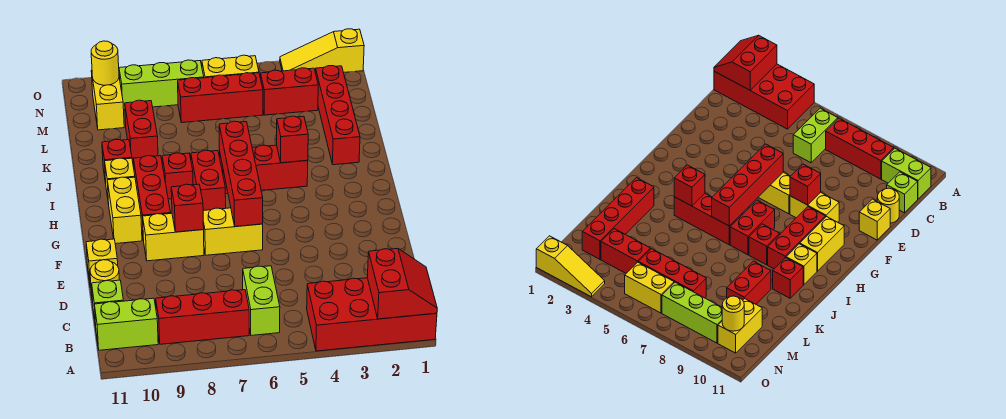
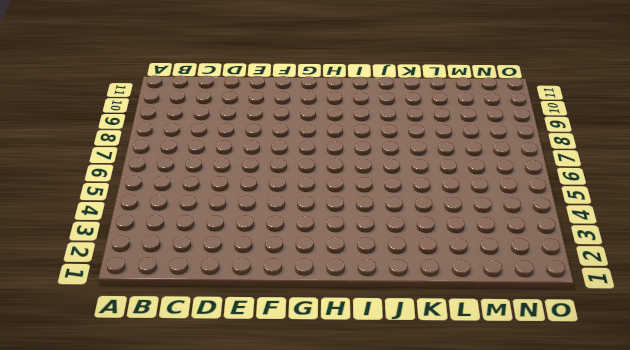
none -> red brick A1:B4 level 1
none -> lime brick B6:C6 level 1
none -> red brick B7:B9 level 1

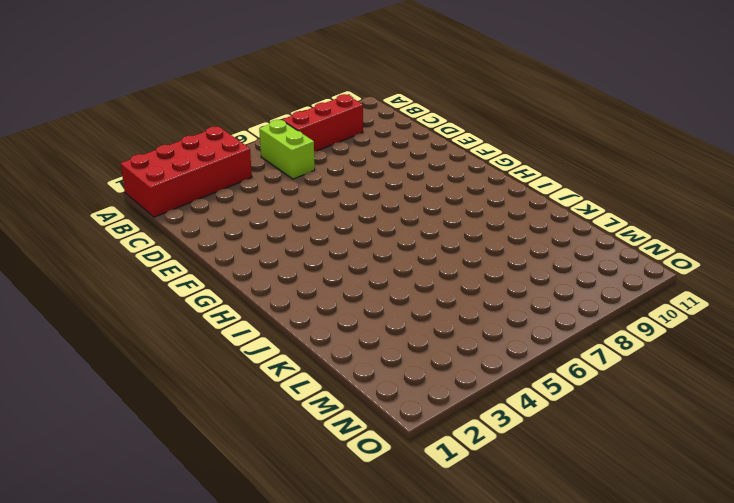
none -> lime brick B10:B11 level 1
none -> lime brick C11 level 1
none -> yellow round brick D11 level 1

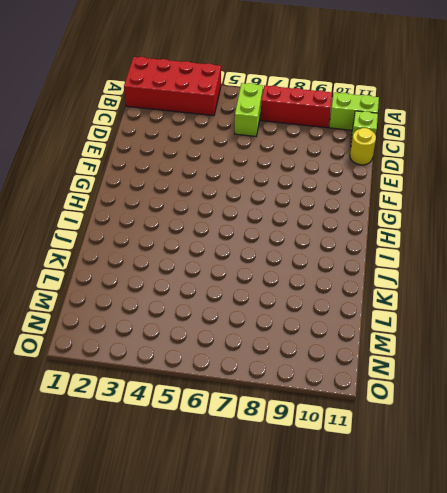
none -> yellow brick E11 level 1
none -> yellow brick F6:F7 level 1
none -> yellow brick F8:F9 level 1

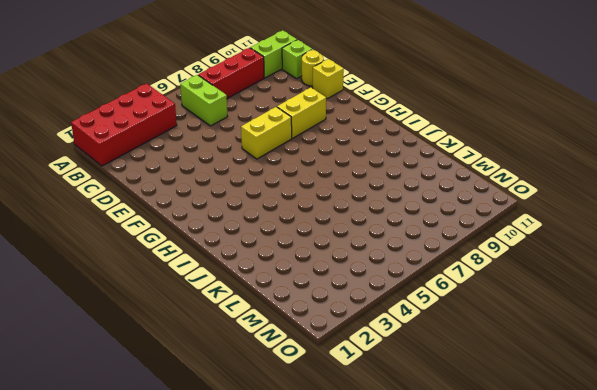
none -> red brick G9:I9 level 1
none -> yellow brick G10:H10 level 1
none -> red brick H7:I7 level 1

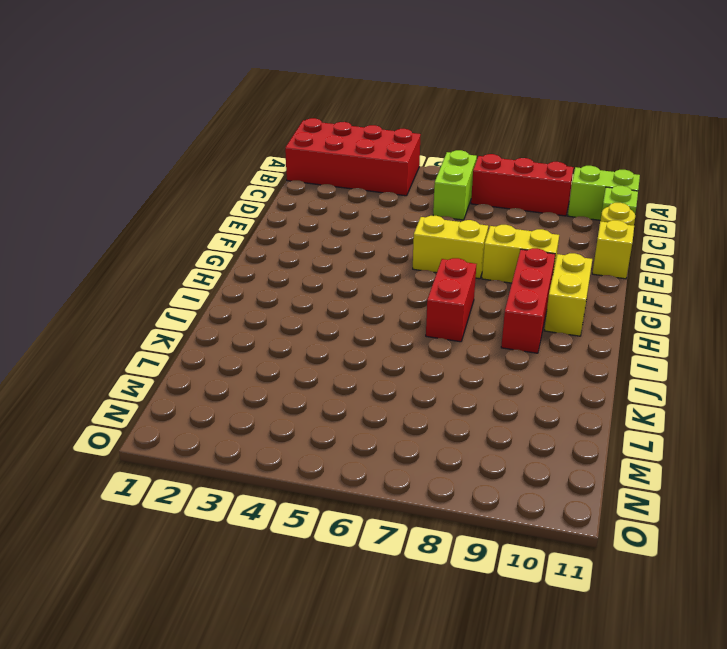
none -> red brick I4:I6 level 1
none -> red brick I8 level 1
none -> yellow brick I10 level 1

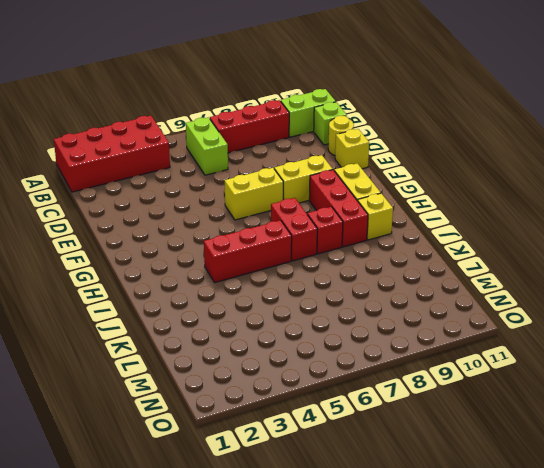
none -> red brick J2:M2 level 1
none -> red brick J10 level 1
none -> red brick K9:L9 level 1

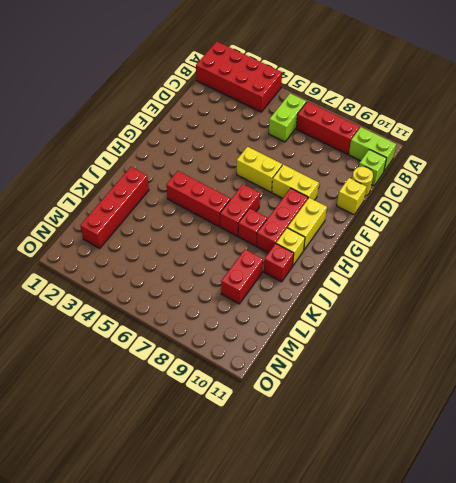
none -> red brick M3:M4 level 1
none -> red brick M5:M7 level 1
none -> yellow brick M10:N10 level 1

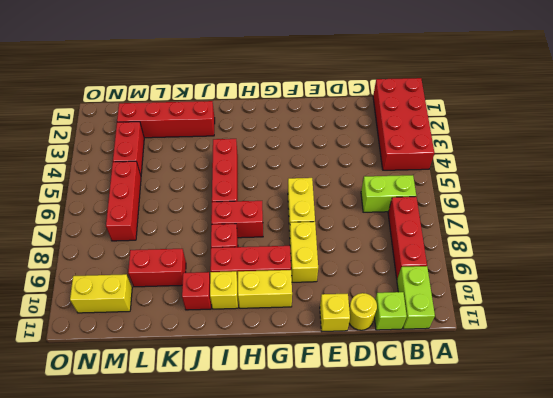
none -> yellow brick N5:N6 level 1
none -> lime brick N7:N9 level 1
none -> yellow slope O1:O3 level 1 top 1

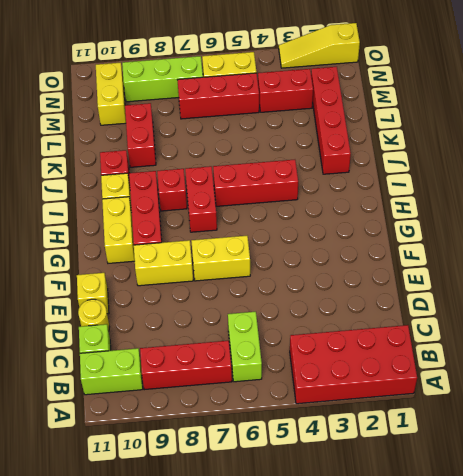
none -> red slope A1:B2 level 2 top 2
none -> red brick F6:I6 level 2
none -> red brick F8 level 2

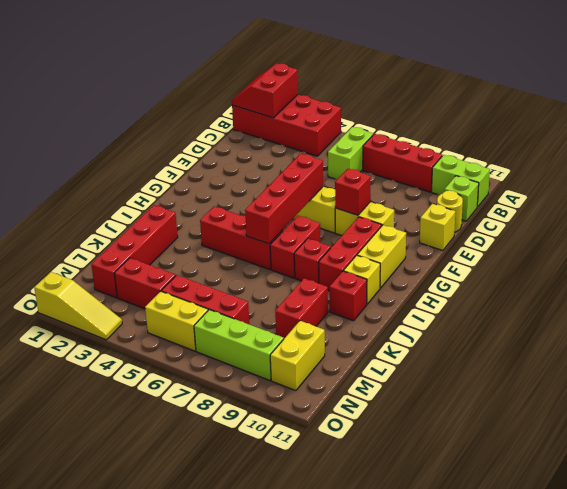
none -> red brick I4 level 2
none -> yellow round brick N10 level 2

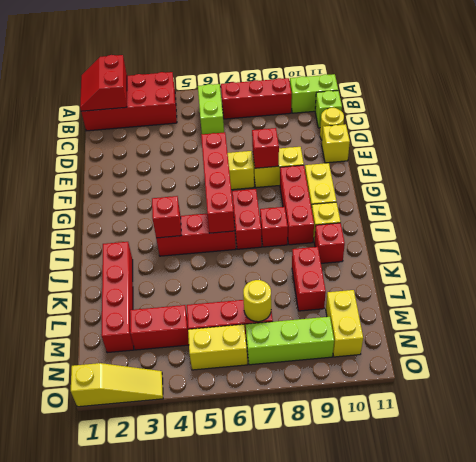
yellow round brick M7 level 2 -> yellow round brick N10 level 2

